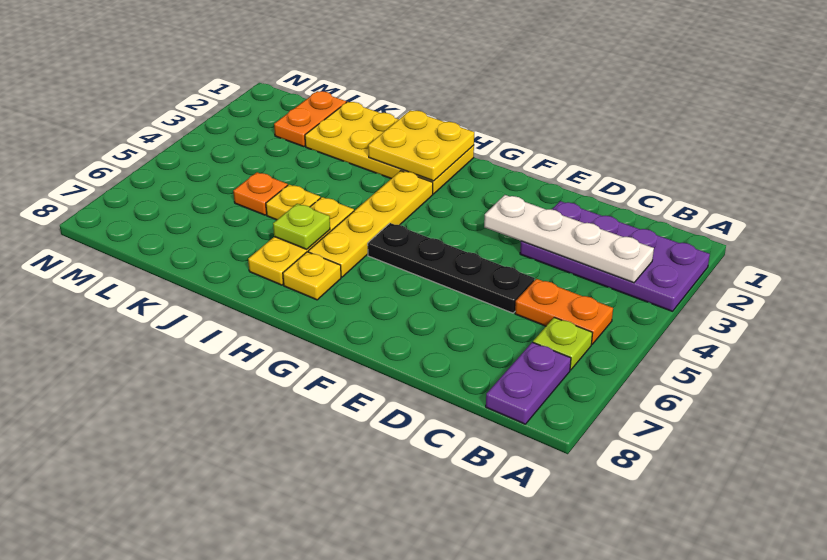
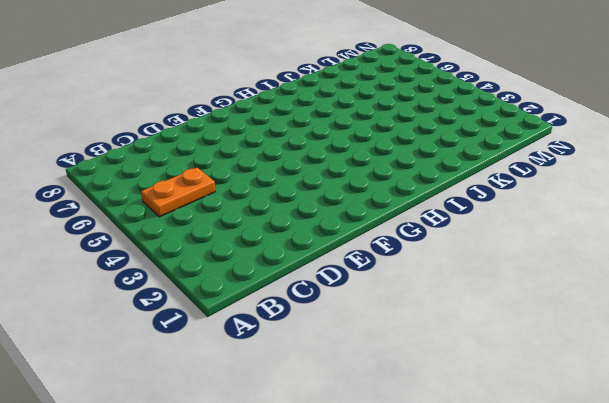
none -> purple plate A2:D3 level 1
none -> lime plate B6 level 1
none -> purple plate B7:B8 level 1

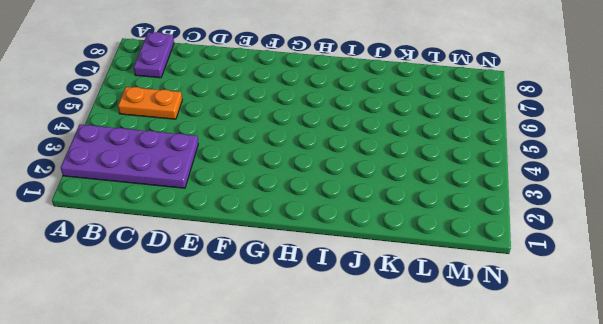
none -> lime plate B6 level 1
none -> black plate D5:G5 level 1
none -> yellow plate H1:K2 level 1

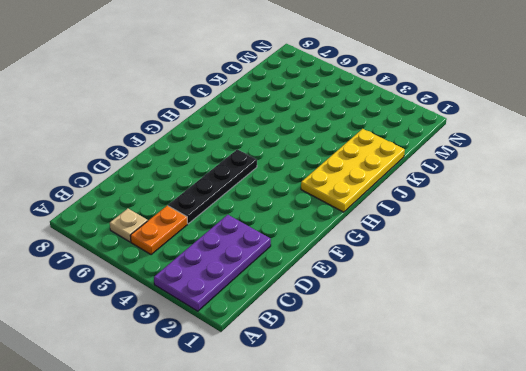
tan plate B6 level 1 -> lime plate B6 level 1
none -> purple plate B7:B8 level 1
none -> yellow plate H3:H6 level 1
none -> yellow plate H7 level 1

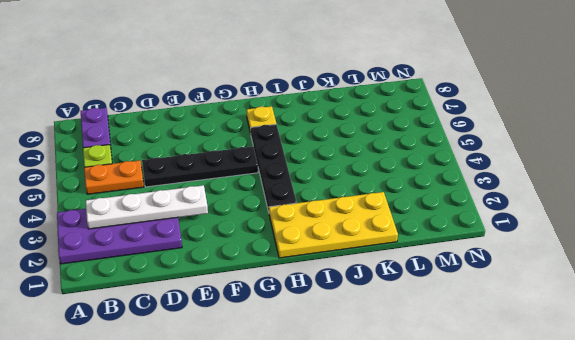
black plate H3:H6 level 1 -> yellow plate H3:H6 level 1
none -> yellow plate I5:I7 level 1
none -> yellow plate J5 level 1
none -> orange plate K5 level 1

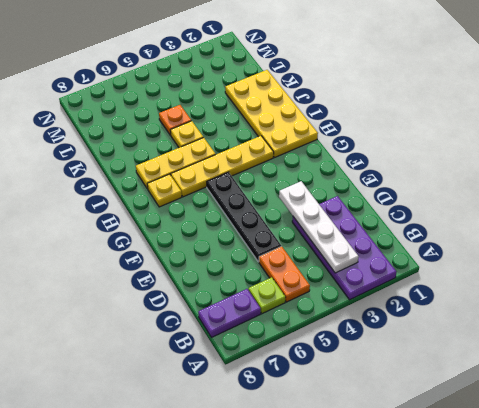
none -> orange plate L1:L2 level 1
none -> yellow plate H1:I2 level 2
none -> lime plate I6 level 2

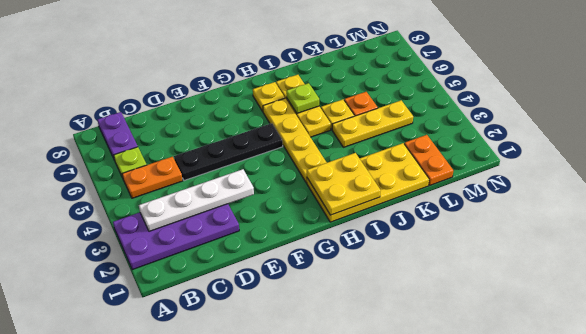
yellow plate J4:L4 level 1 -> none

